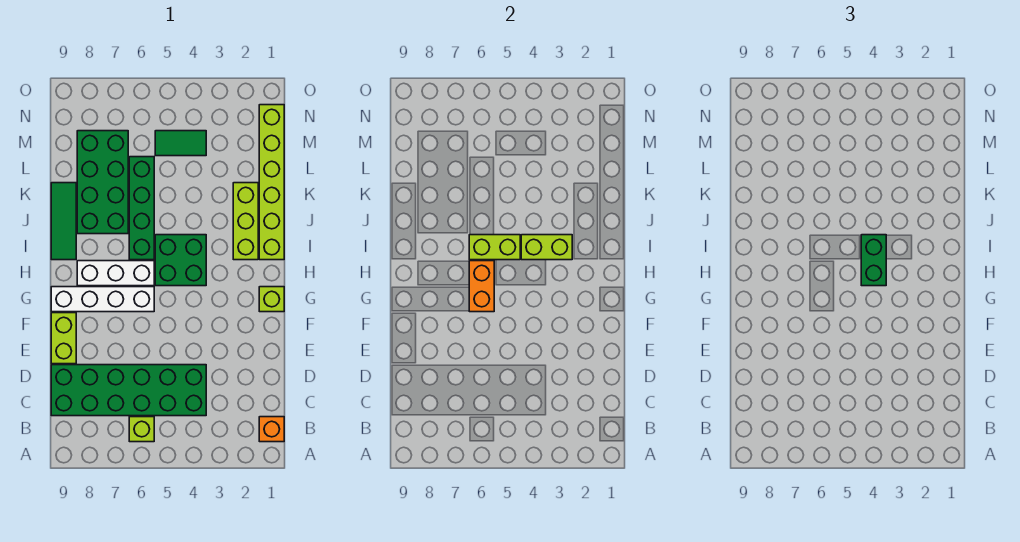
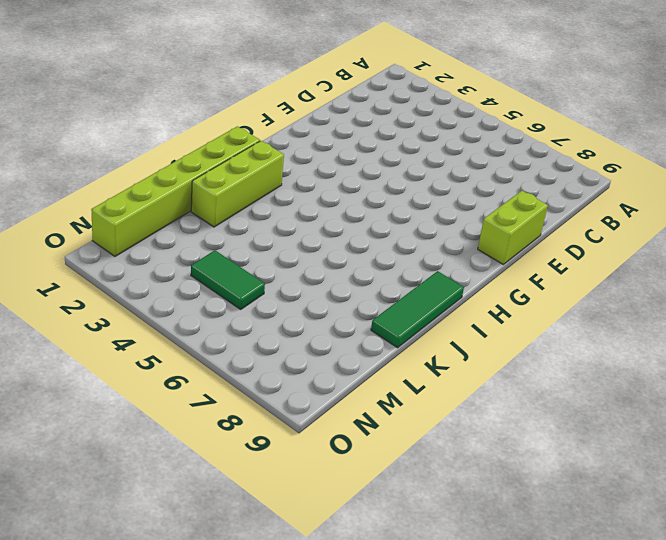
none -> orange brick B1 level 1
none -> lime brick B6 level 1
none -> green brick C4:D9 level 1

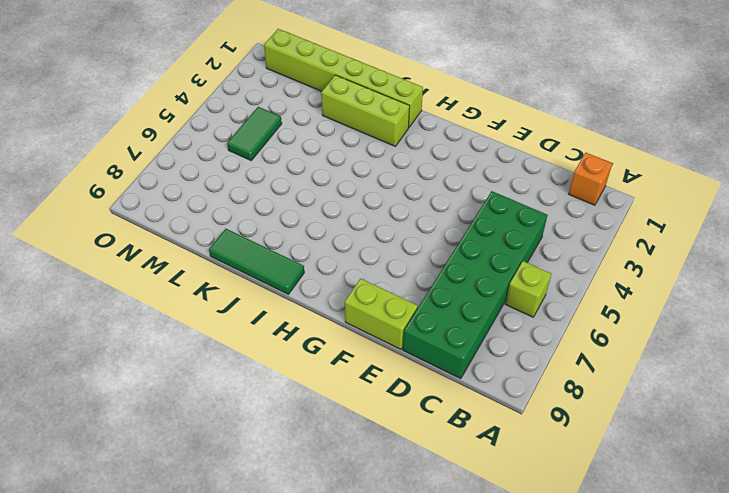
none -> lime brick G1 level 1
none -> white brick G6:G9 level 1
none -> green brick H4:I5 level 1

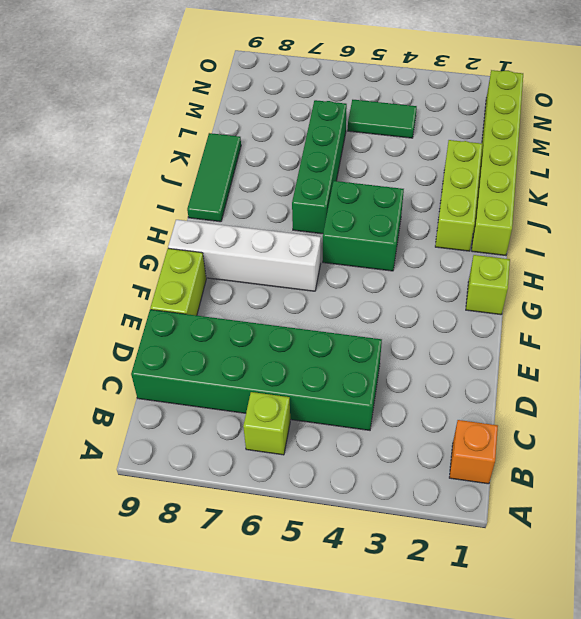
none -> white brick H6:H8 level 1
none -> green brick J7:M8 level 1
none -> orange brick G6:H6 level 2

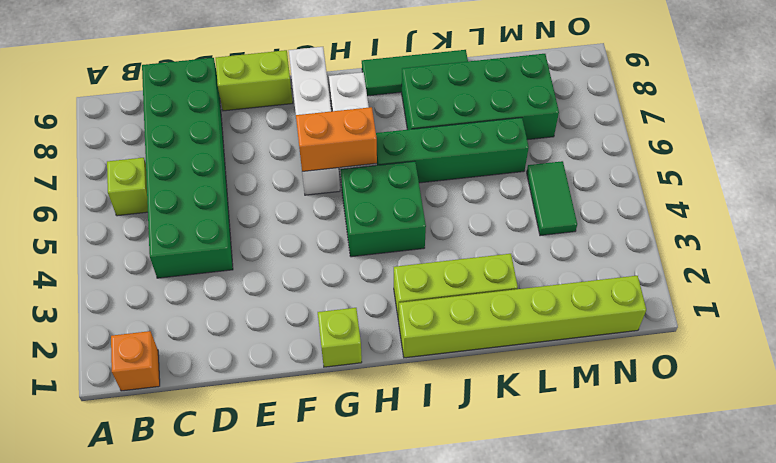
none -> lime brick I3:I4 level 2
none -> lime brick I5:I6 level 2
none -> green brick H4:I4 level 3

